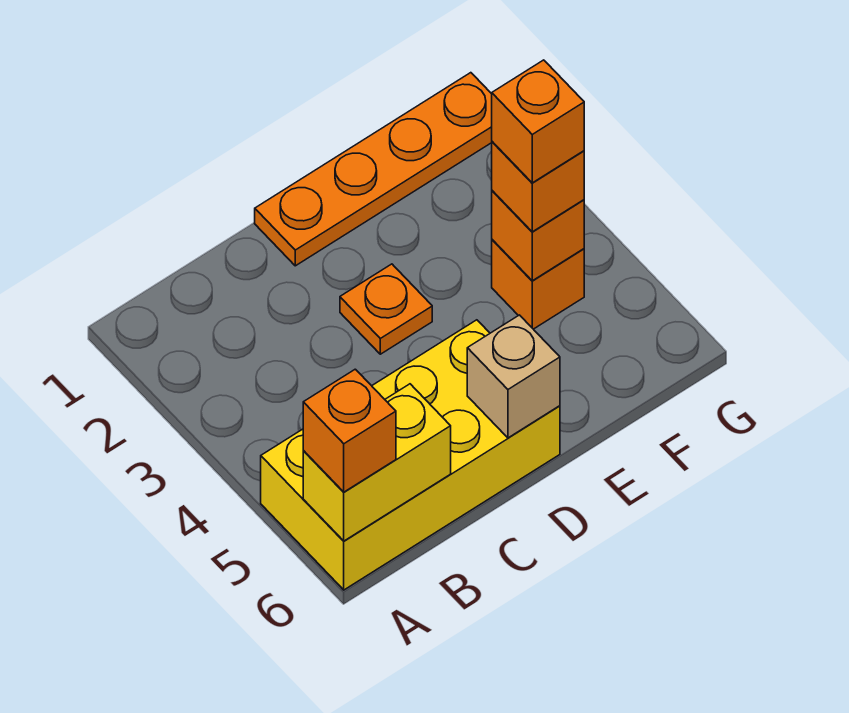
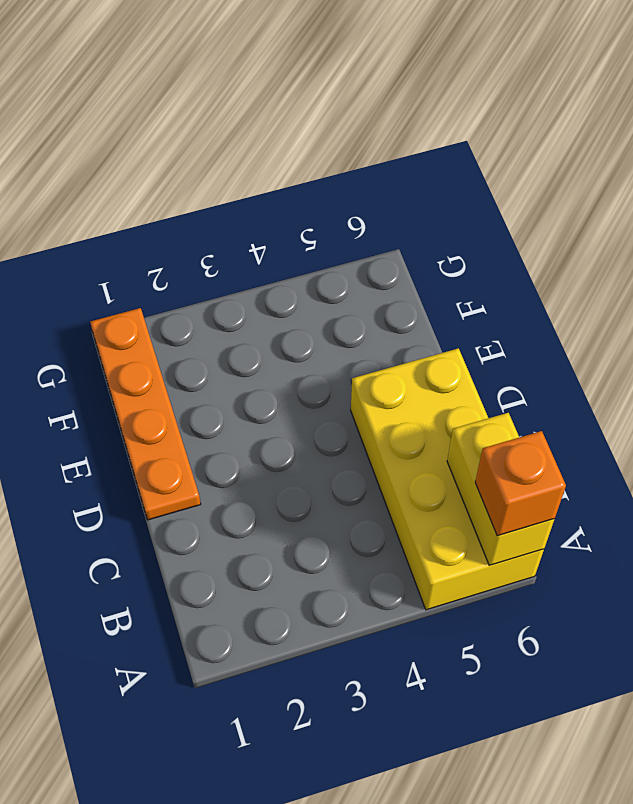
none -> orange plate D3 level 1
none -> orange brick F4 level 1

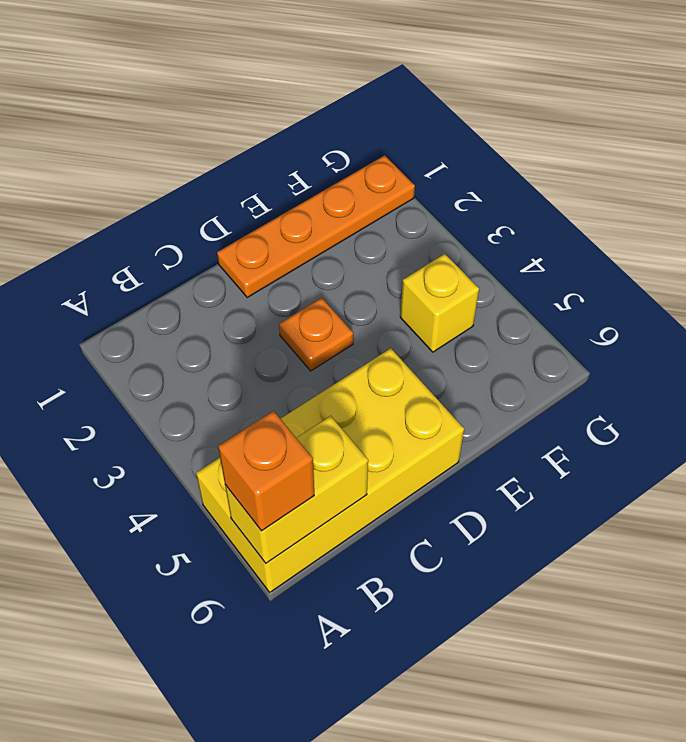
yellow brick F4 level 1 -> orange brick F4 level 1
none -> tan brick D6 level 2
none -> orange brick F4 level 2

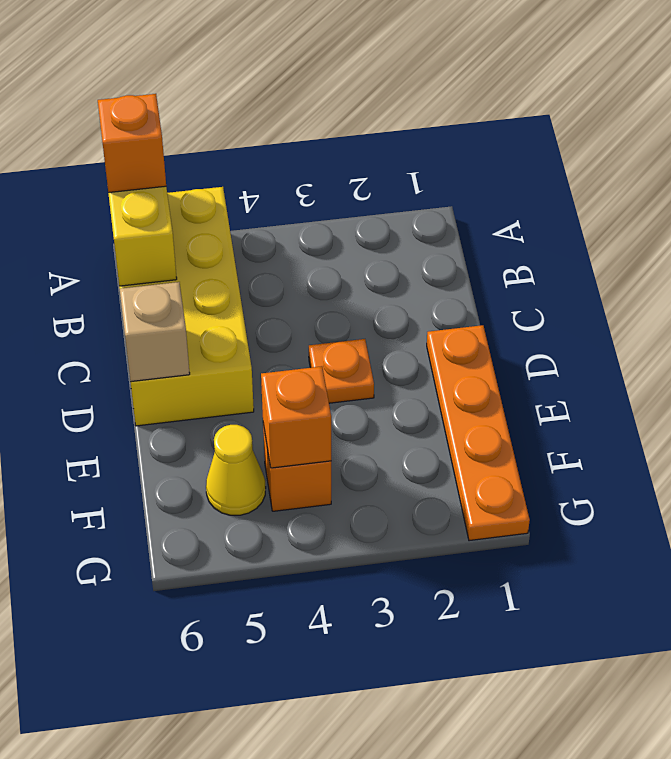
yellow cone F5 level 1 -> none
none -> orange brick F4 level 3
none -> orange brick F4 level 4

